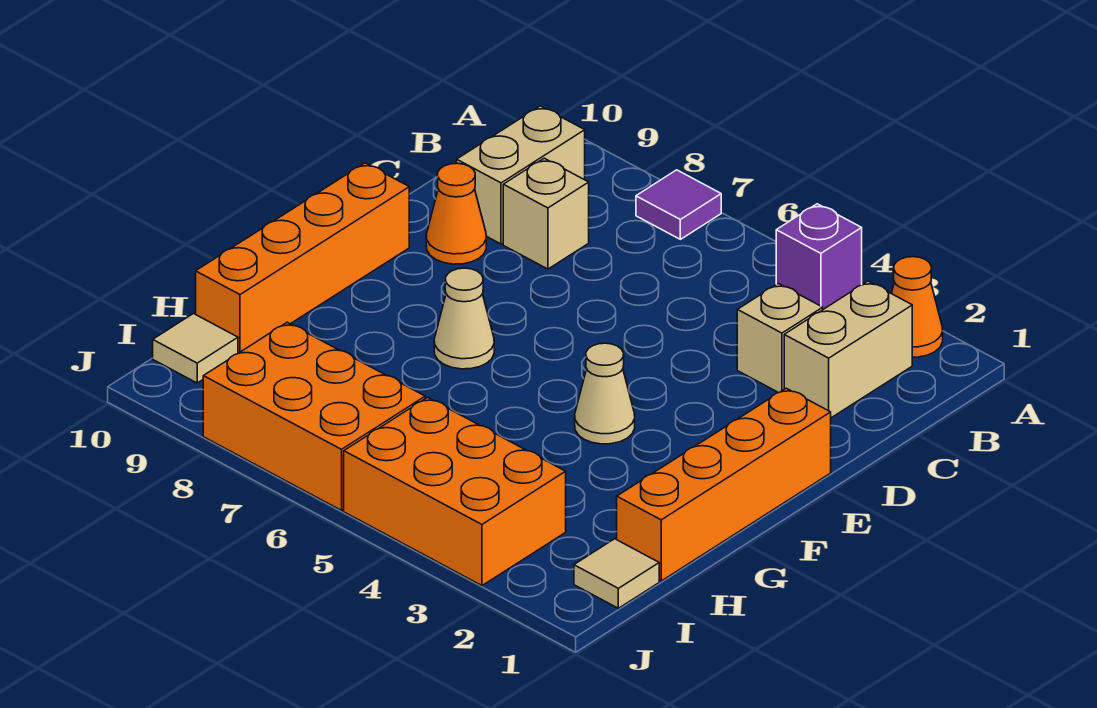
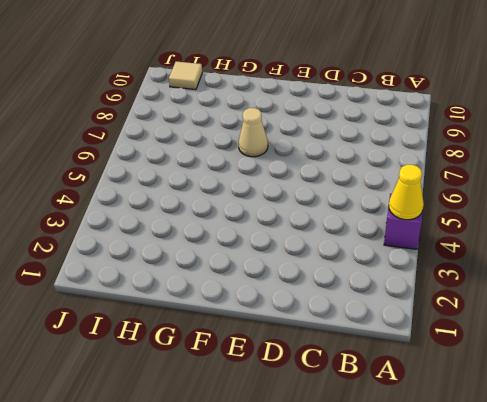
yellow cone A4 level 2 -> none
none -> orange cone A2 level 1
none -> purple tile A7 level 1
none -> tan brick B2:C2 level 1

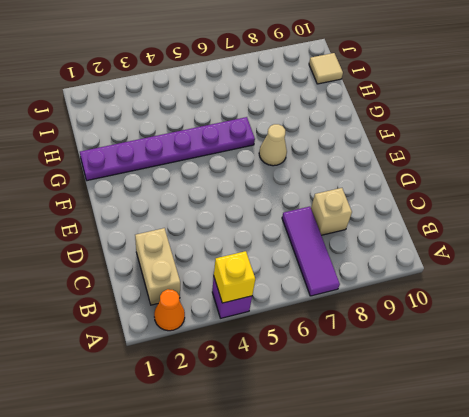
yellow brick A4 level 2 -> none
purple tile A7:C7 level 1 -> purple tile A7 level 1
purple plate G1:G6 level 1 -> orange brick E1:H1 level 1
none -> tan brick B9:C9 level 1
none -> tan brick C3 level 1
none -> orange cone D9 level 1

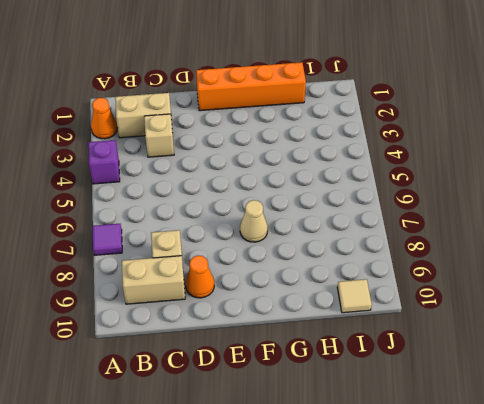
none -> orange brick E10:H10 level 1
none -> tan cone F4 level 1
none -> tan tile I1 level 1

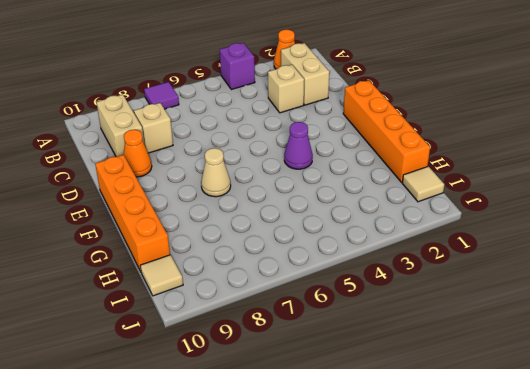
purple cone F4 level 1 -> tan cone F4 level 1
none -> orange brick I3:J5 level 1
none -> orange brick I6:J8 level 1

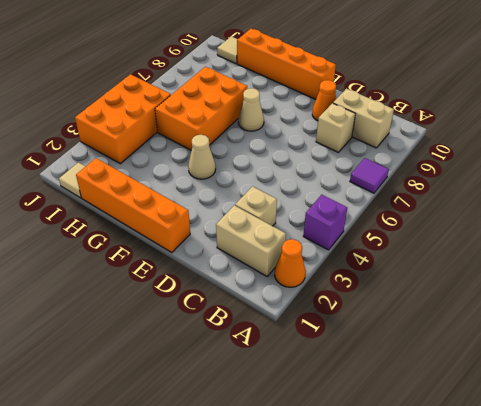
orange brick G5:H7 level 1 -> orange brick I6:J8 level 1

